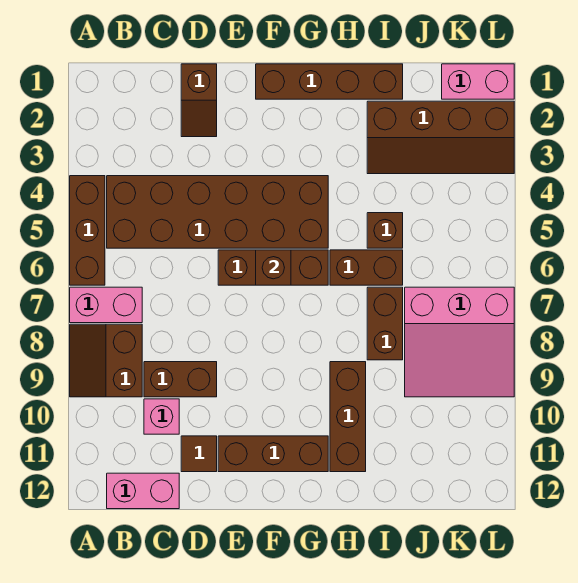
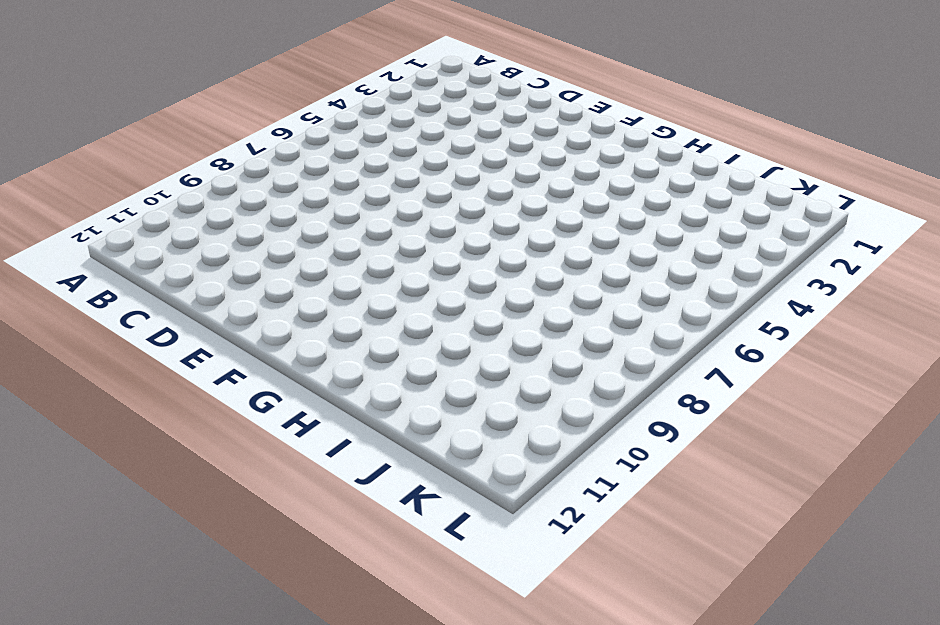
none -> brown brick A4:A6 level 1
none -> pink brick A7:B7 level 1
none -> brown slope A8:B9 level 1 top B

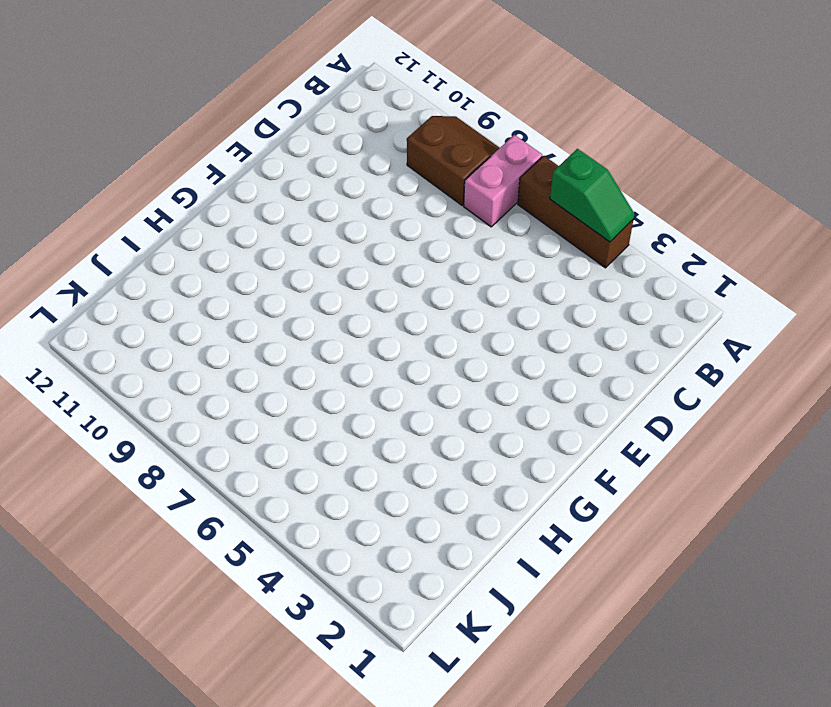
green slope A4:A5 level 2 top 5 -> none
none -> brown brick B4:G5 level 1
none -> pink brick B12:C12 level 1
none -> brown brick C9:D9 level 1

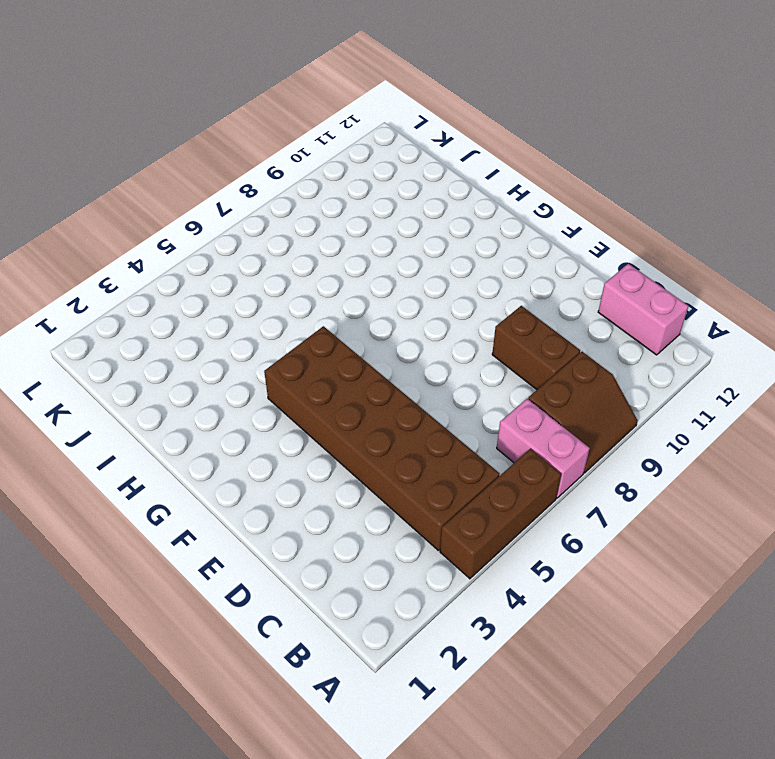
none -> pink brick C10 level 1
none -> brown slope D1:D2 level 1 top 1
none -> brown tile D11 level 1

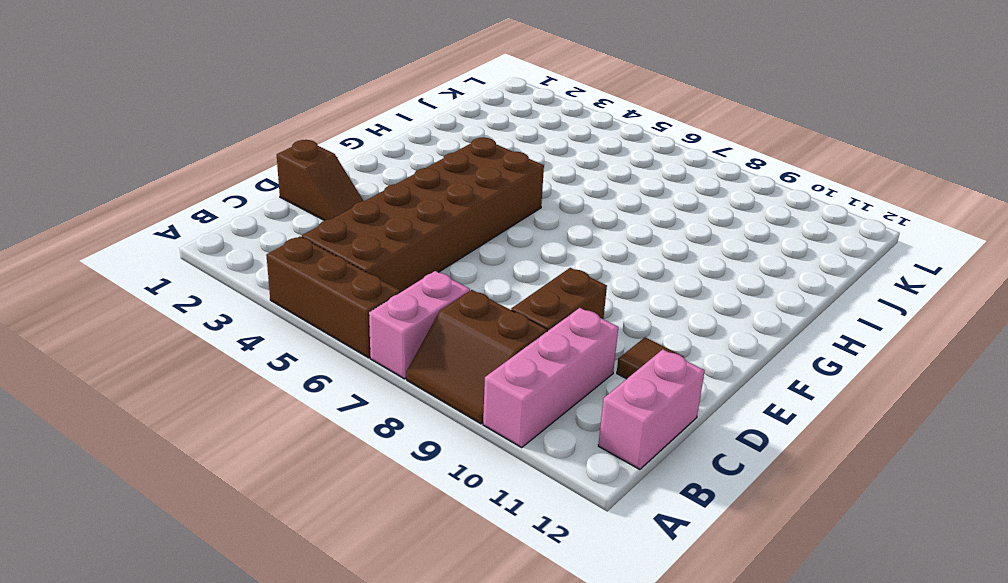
pink brick A10:C10 level 1 -> pink brick C10 level 1
none -> brown brick E6:G6 level 1
none -> brown brick E11:G11 level 1
none -> brown brick F1:I1 level 1

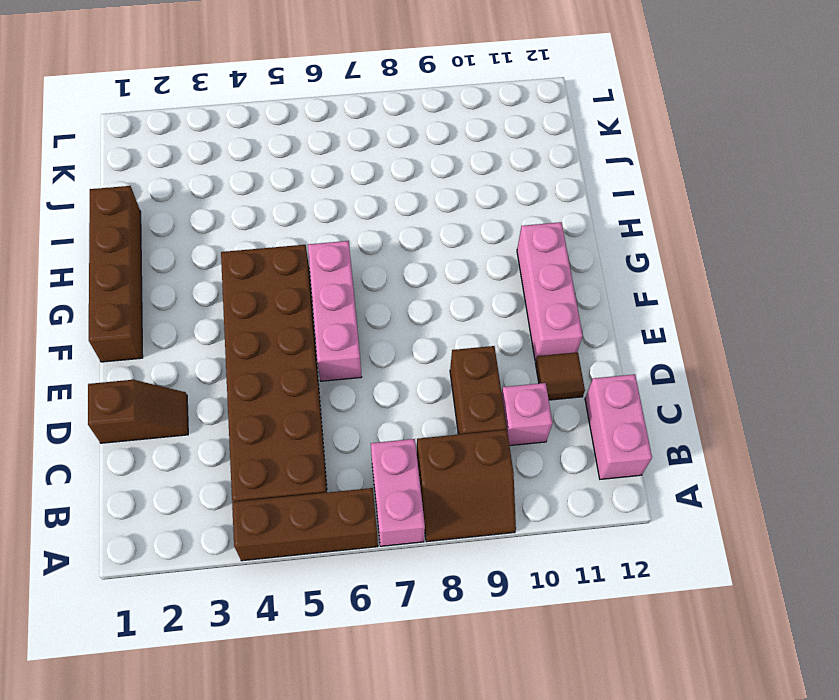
pink brick E6:G6 level 1 -> brown brick E6:G6 level 1
pink brick E11:G11 level 1 -> brown brick E11:G11 level 1
none -> brown brick H6:I6 level 1
none -> brown brick H9:H11 level 1
none -> brown slope I2:L3 level 1 top 2

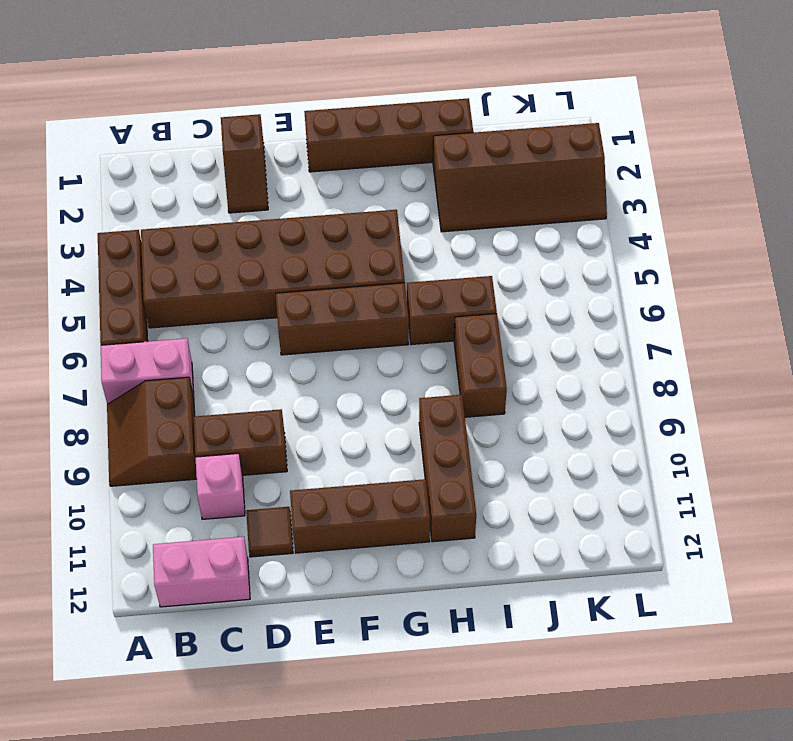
none -> brown brick I5 level 1
none -> pink slope J7:L9 level 1 top 7
none -> pink brick K1:L1 level 1

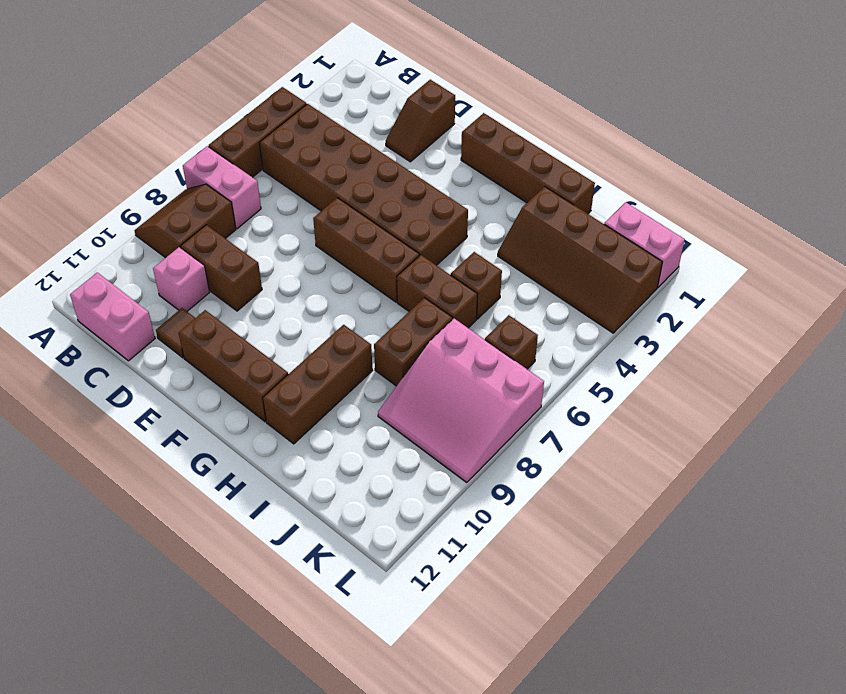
brown brick K6 level 1 -> brown brick F6 level 2

